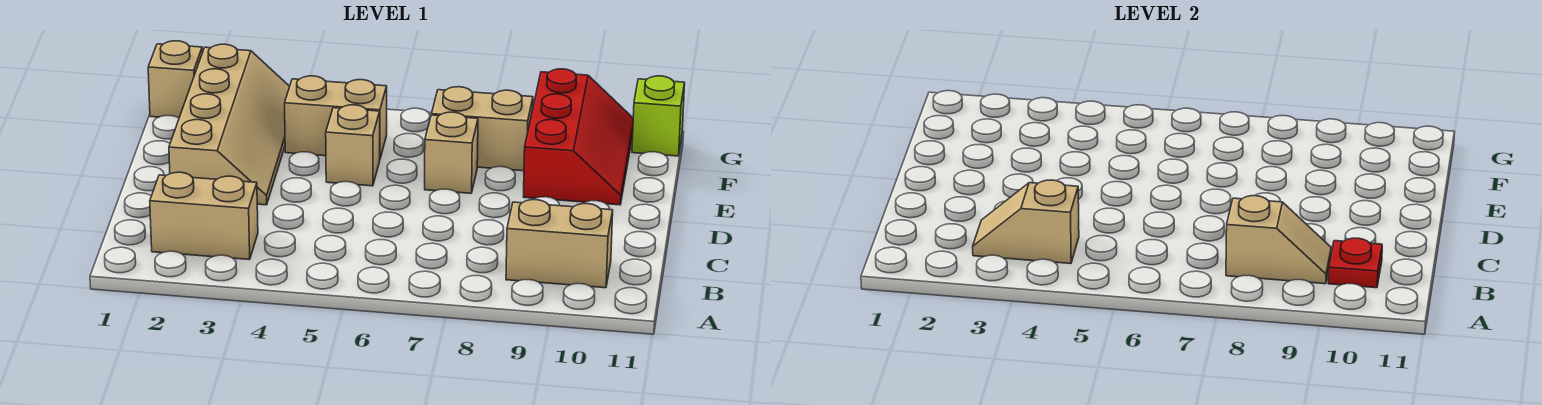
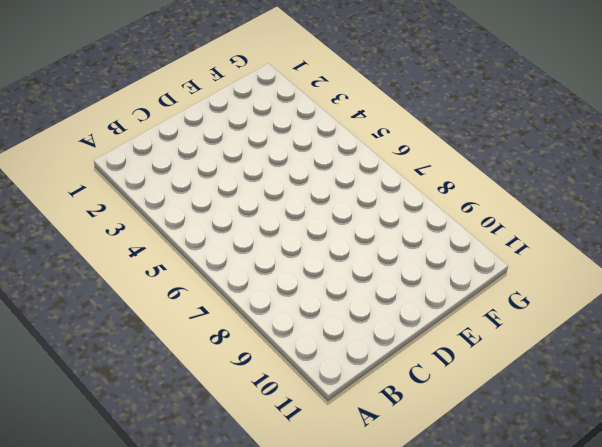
none -> tan brick B2:B3 level 1
none -> tan brick B9:B10 level 1
none -> tan slope D2:G3 level 1 top 2

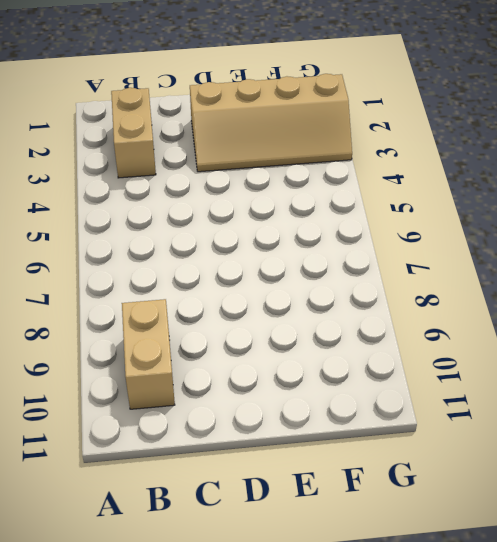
none -> tan brick E5 level 1
none -> tan brick E7 level 1
none -> red slope E9:G10 level 1 top 9

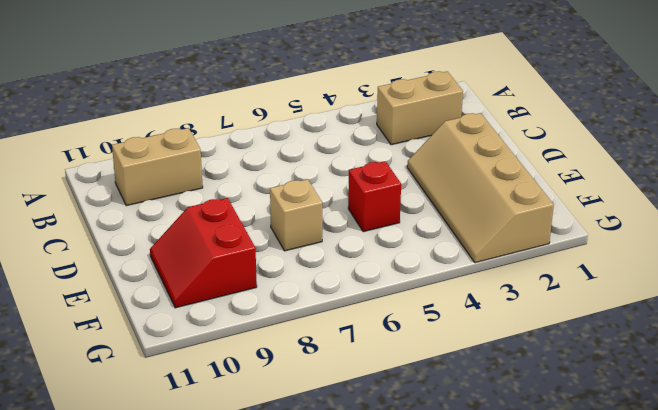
red brick E5 level 1 -> tan brick E5 level 1
red slope E9:F10 level 1 top 9 -> red slope E9:G10 level 1 top 9
none -> tan brick F4:F5 level 1
none -> tan brick F7:F8 level 1
none -> tan brick G1 level 1

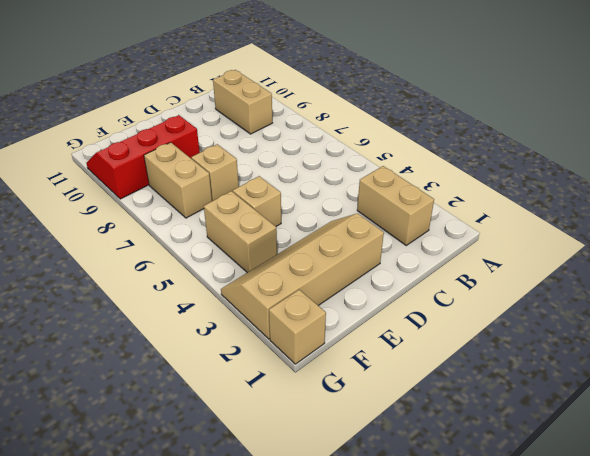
none -> lime brick G11 level 1
none -> tan slope B3:B4 level 2 top 4
none -> tan slope B8:B9 level 2 top 8

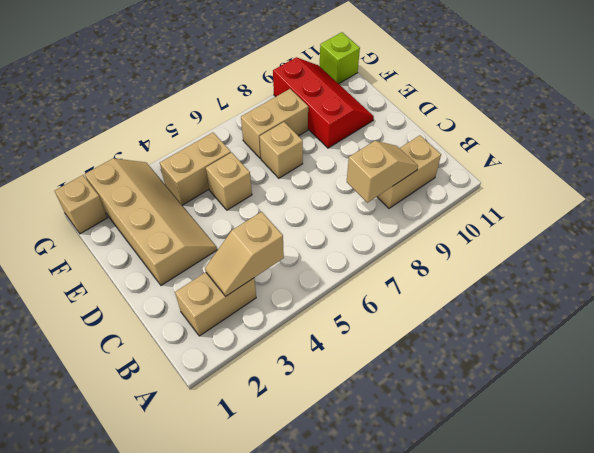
none -> red plate B10 level 2

